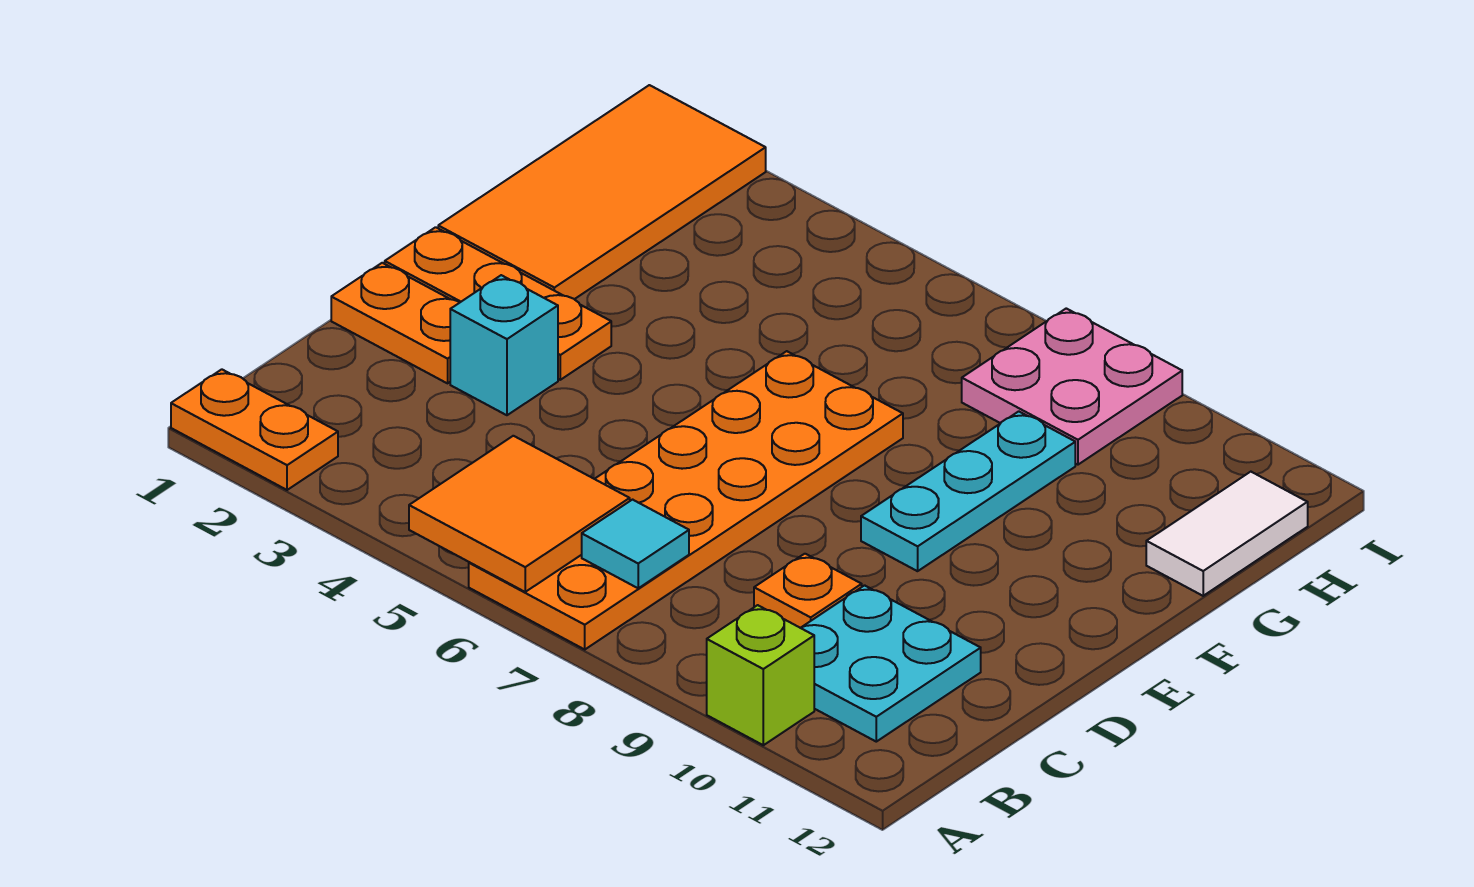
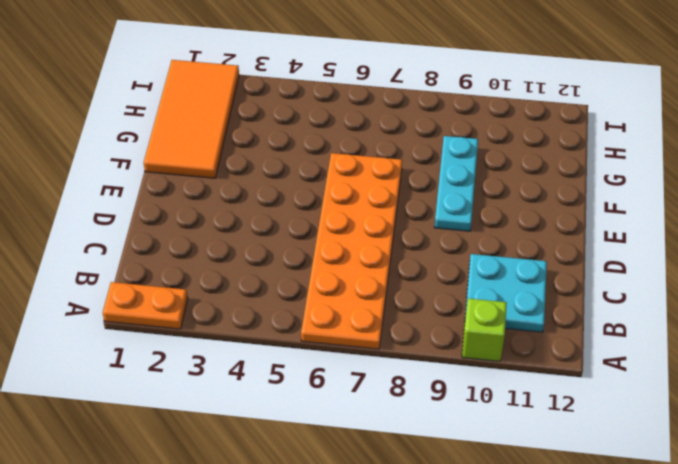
none -> orange plate C9 level 1
none -> orange plate D1:D2 level 1
none -> cyan brick D3 level 1

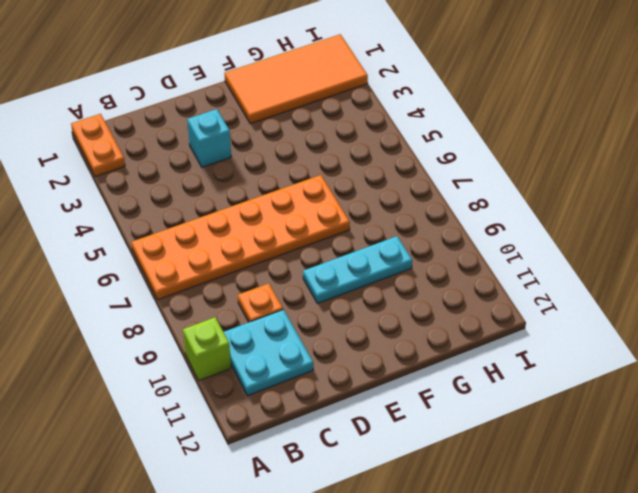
none -> orange plate D1:D2 level 1
none -> orange plate E1:E3 level 1
none -> white tile G12:H12 level 1

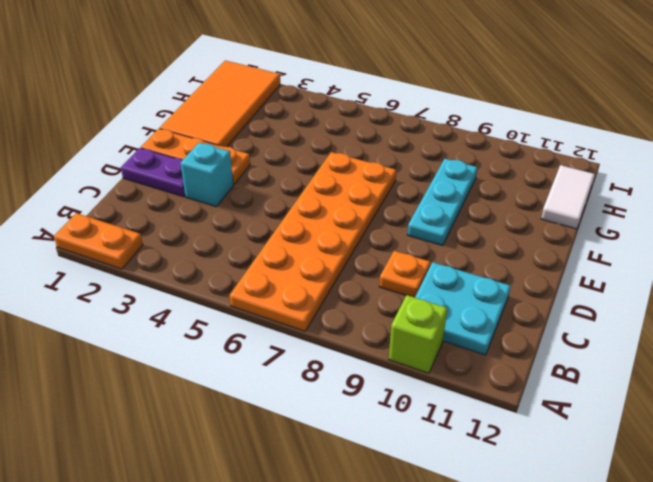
purple plate D1:D2 level 1 -> orange plate D1:D2 level 1
none -> pink plate H8:I9 level 1
none -> orange tile A5:B6 level 2
none -> cyan tile B7 level 2

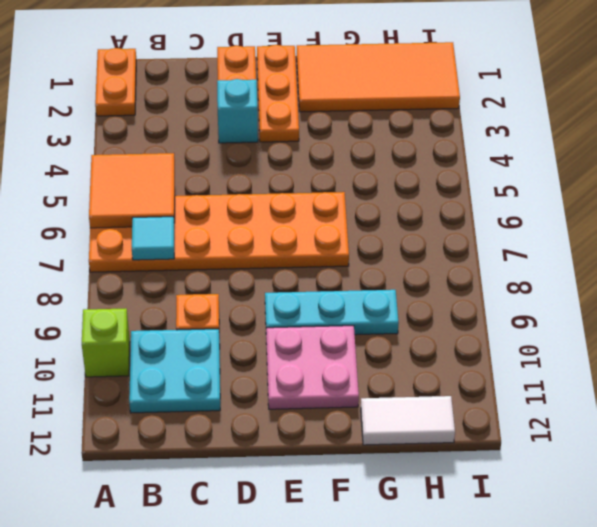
pink plate E10:F11 level 1 -> pink plate H8:I9 level 1

